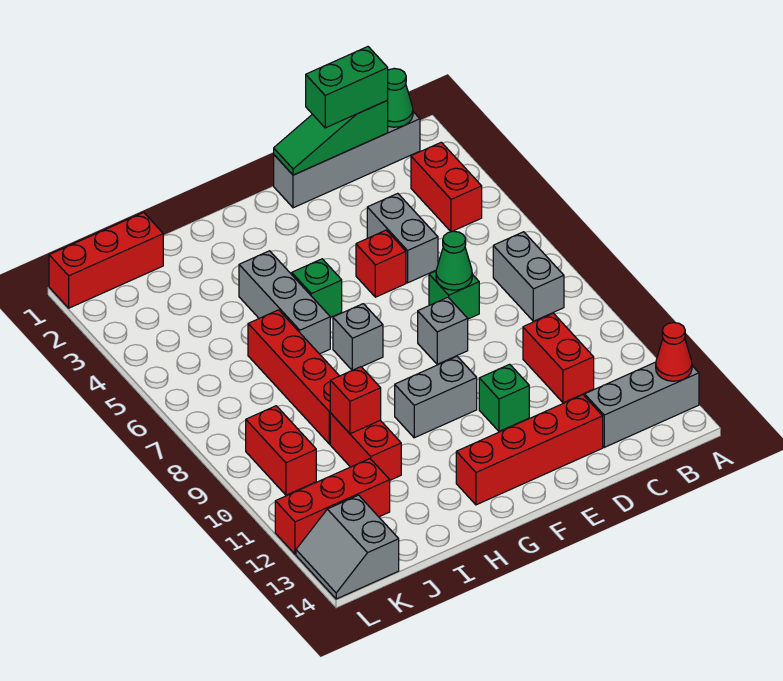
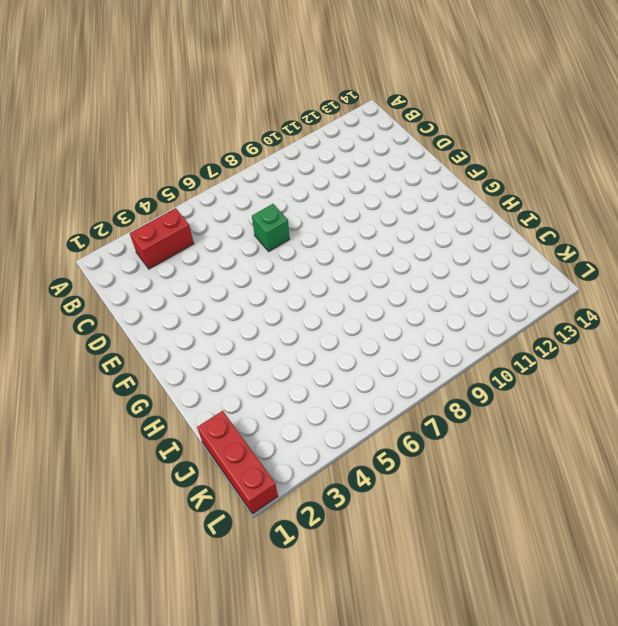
none -> grey brick A13:C13 level 1
none -> grey brick B1:E1 level 1
none -> grey brick B7:B8 level 1

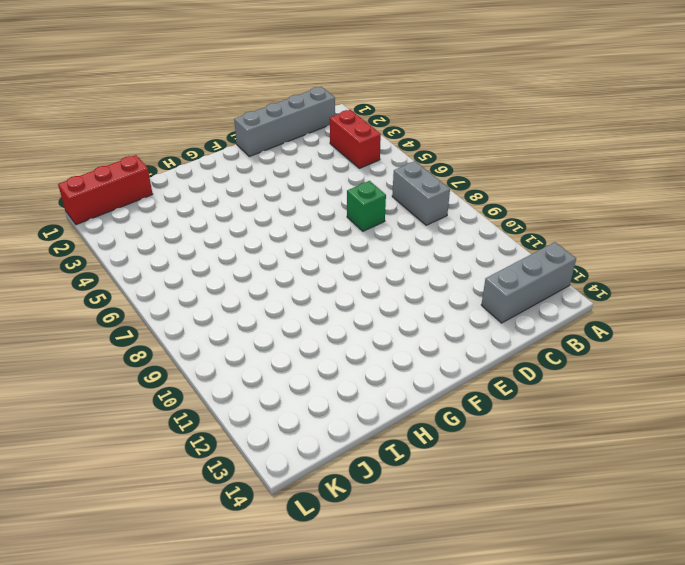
none -> red brick C10:C11 level 1
none -> grey brick D4:D5 level 1
none -> red brick D13:G13 level 1

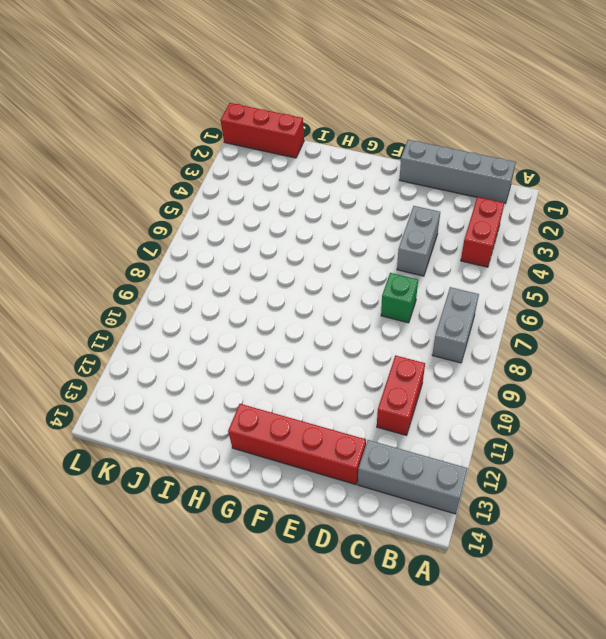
none -> red brick E5 level 1
none -> grey brick E8 level 1
none -> green brick E11 level 1

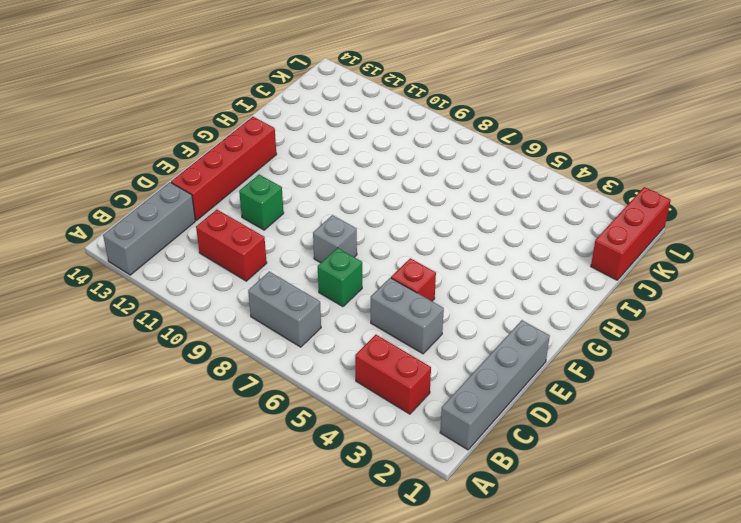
none -> grey brick F10:G10 level 1
none -> green brick G5 level 1
none -> grey brick G7 level 1

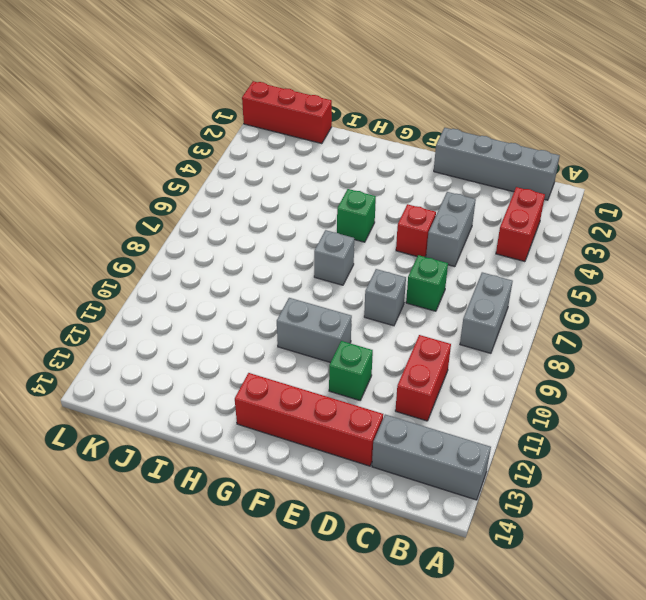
none -> grey brick H4:H6 level 1
none -> red brick I6:I9 level 1
none -> red brick I10:I11 level 1

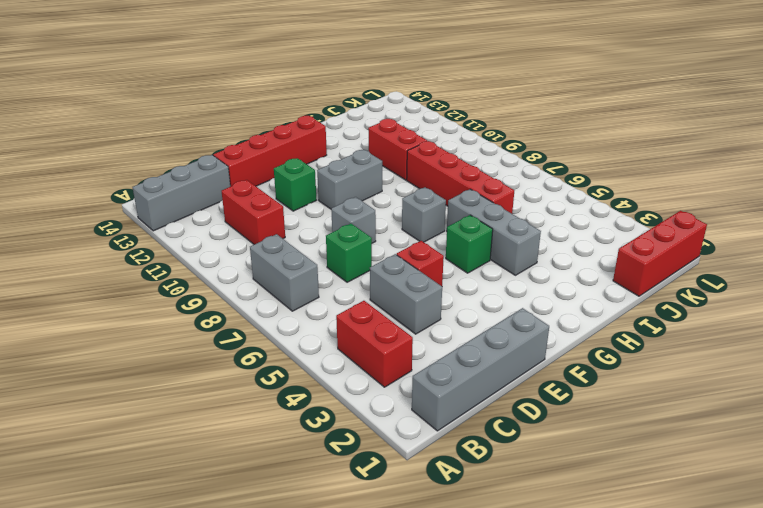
none -> red brick J12:L12 level 1
none -> red brick K9:K10 level 1
none -> grey slope K13:L14 level 1 top K

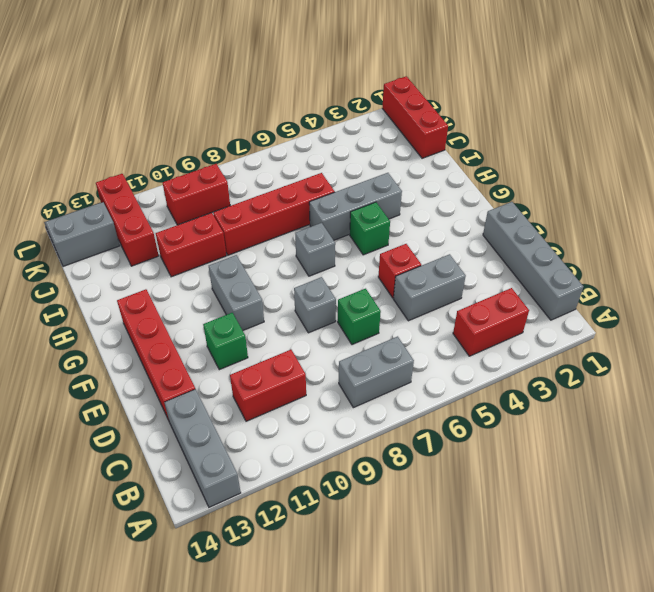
none -> red cone A13 level 2
none -> green cone B1 level 2
none -> green slope C1:E1 level 2 top C

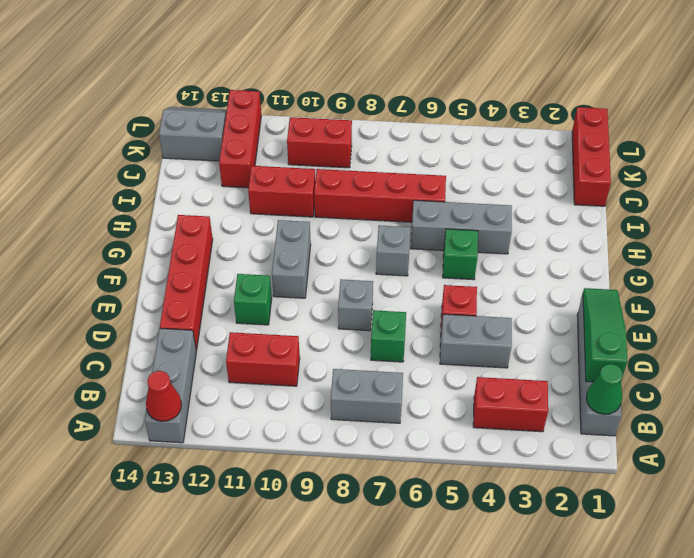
none -> green cone D7 level 2
none -> red brick I10 level 2
none -> green brick C1:D1 level 3

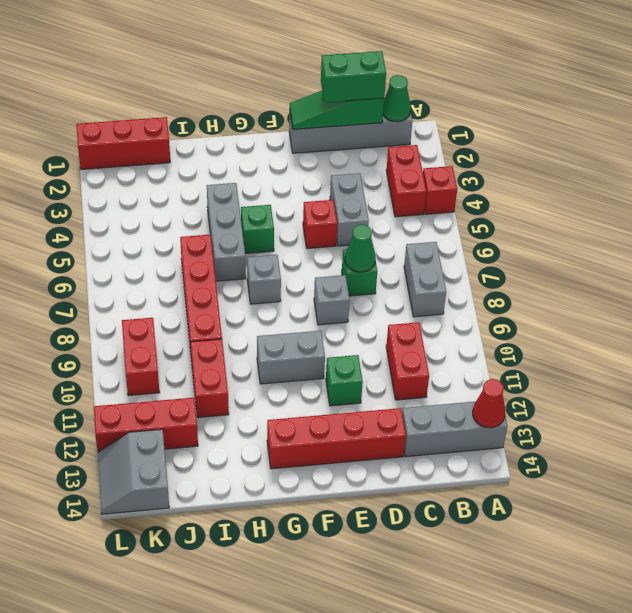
red brick A4 level 1 -> red brick I10 level 2

